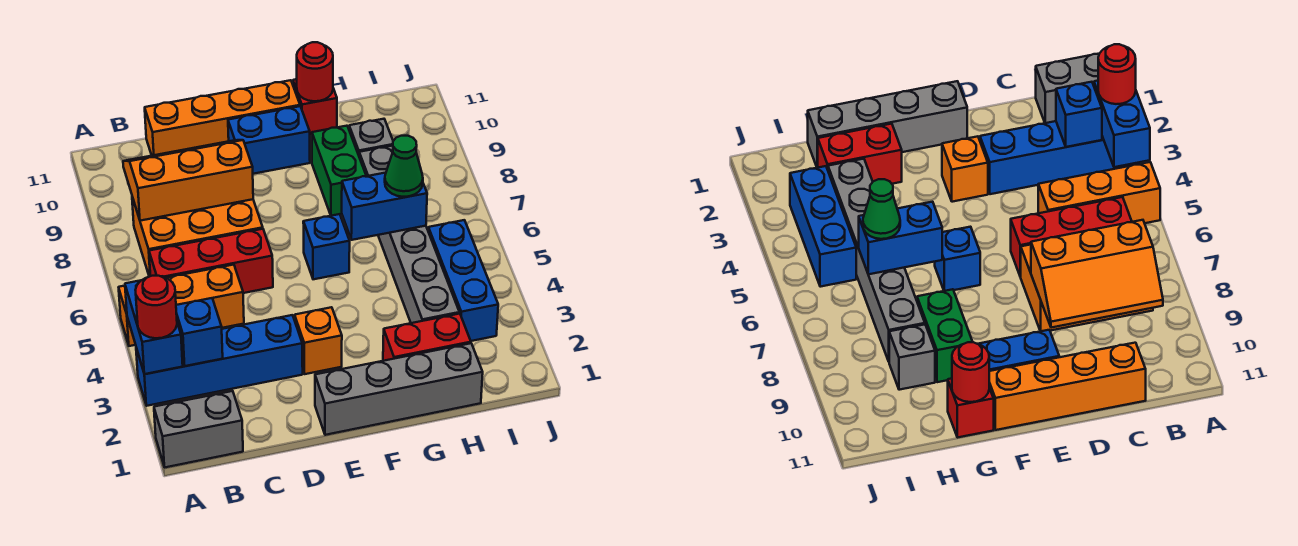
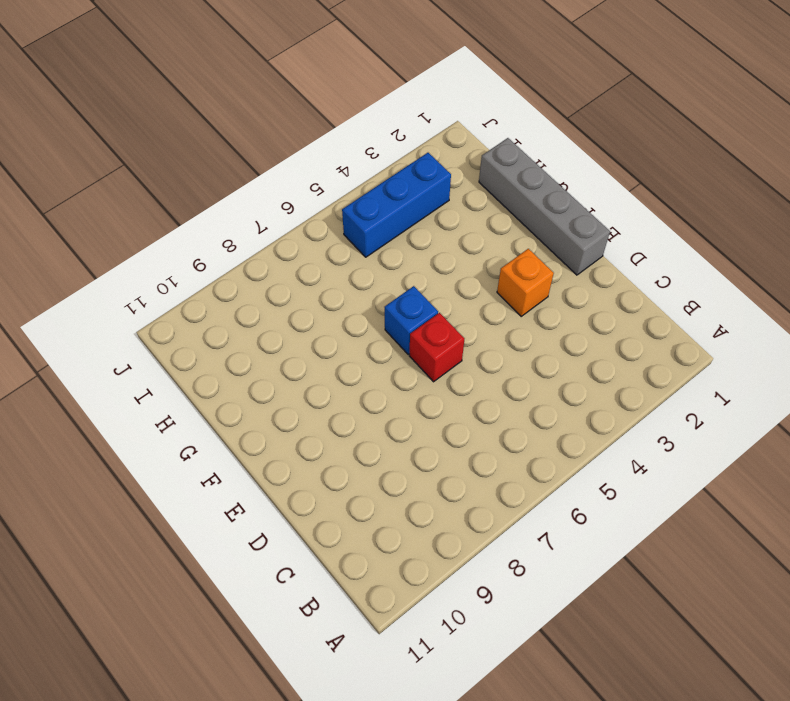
red brick E6 level 1 -> red brick G11 level 1
none -> grey brick A1:B1 level 1
none -> blue brick A3:D3 level 1
none -> orange brick A5:C5 level 1

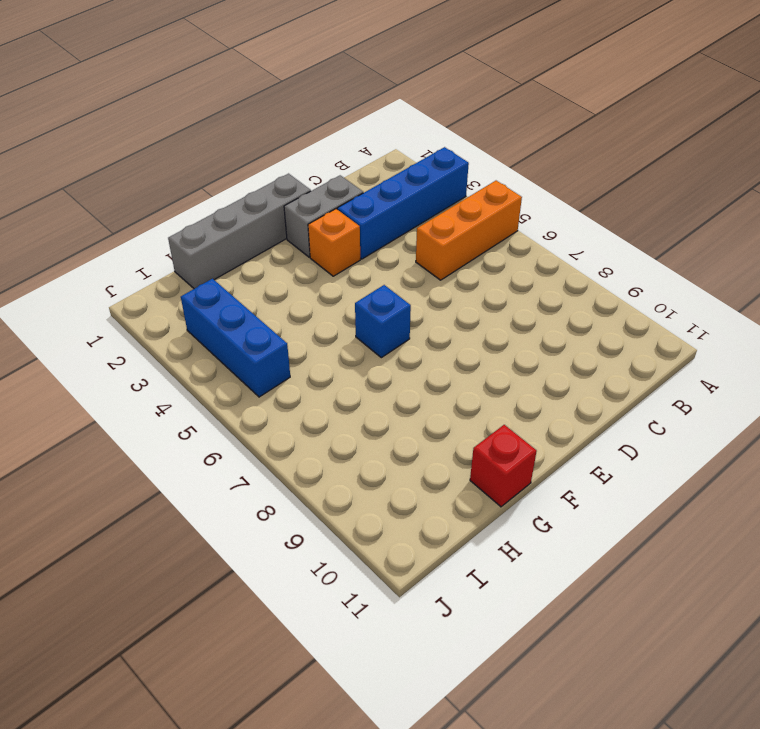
grey brick D2:E2 level 1 -> grey brick A1:B1 level 1
none -> red brick B6:D6 level 1
none -> orange brick B7:D8 level 1
none -> orange brick C11:F11 level 1

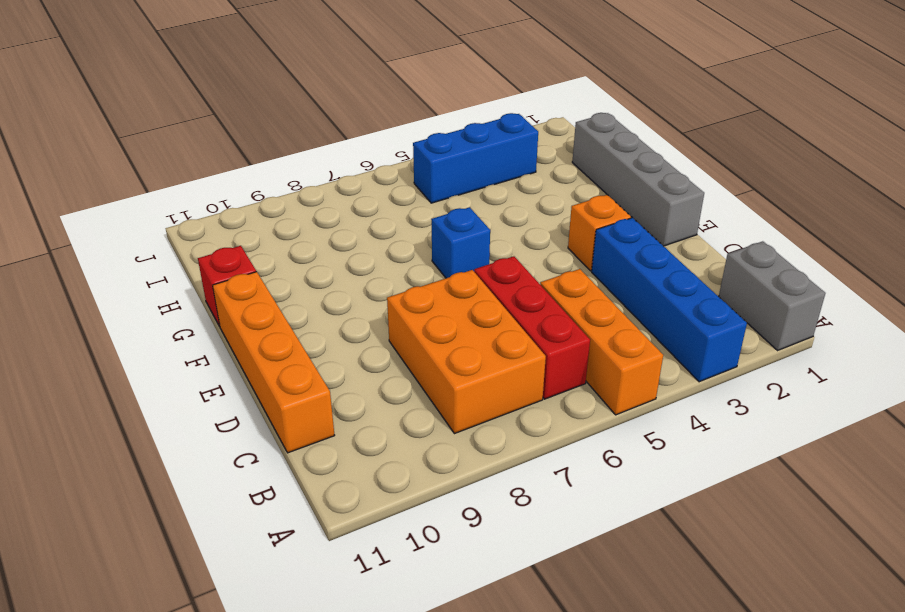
none -> blue brick E10:F10 level 1
none -> red brick G2:H2 level 1
none -> green brick G8:G9 level 1

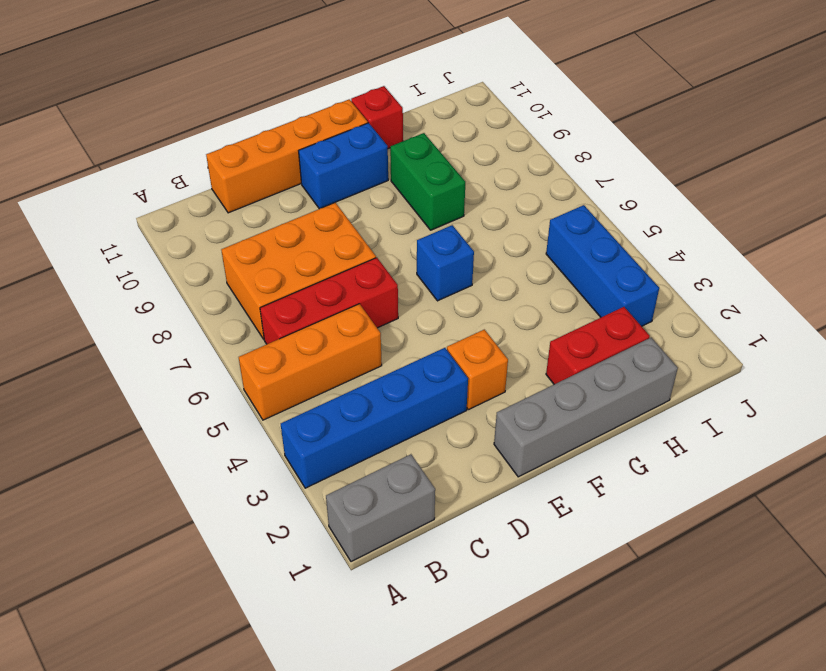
none -> grey brick H3:H8 level 1
none -> grey brick H9 level 1
none -> blue brick A3:A4 level 2

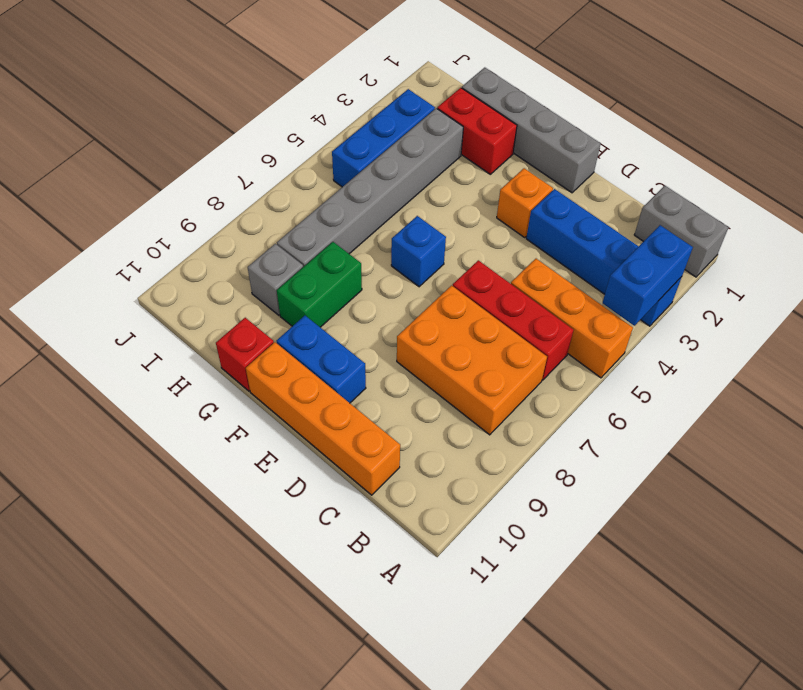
none -> blue brick B3 level 2
none -> orange slope B8:D9 level 2 top 8
none -> blue brick G6:H6 level 2

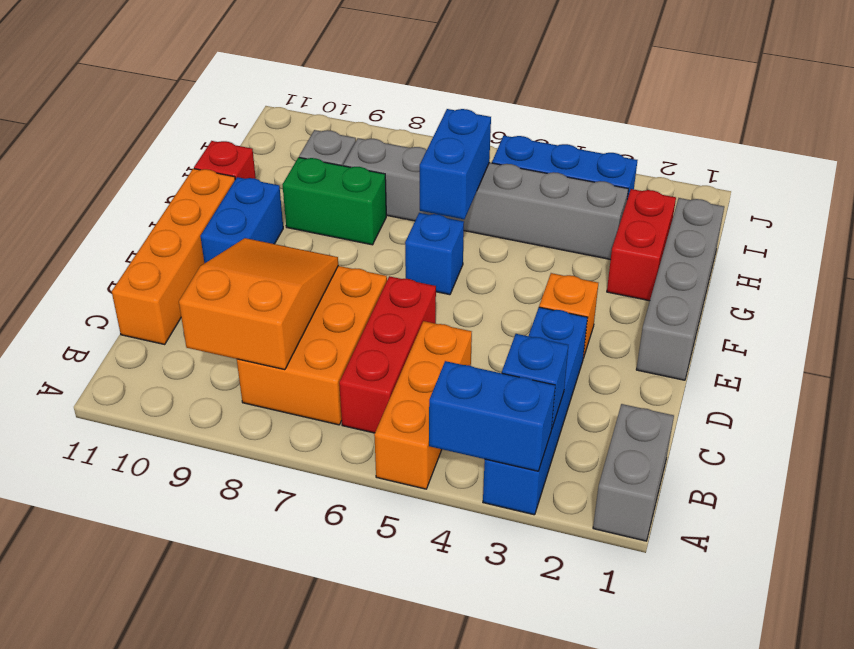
orange slope B8:D9 level 2 top B -> orange slope B8:D9 level 2 top 8
none -> red round brick G11 level 2
none -> red round brick A3 level 3
none -> green cone H6 level 3

